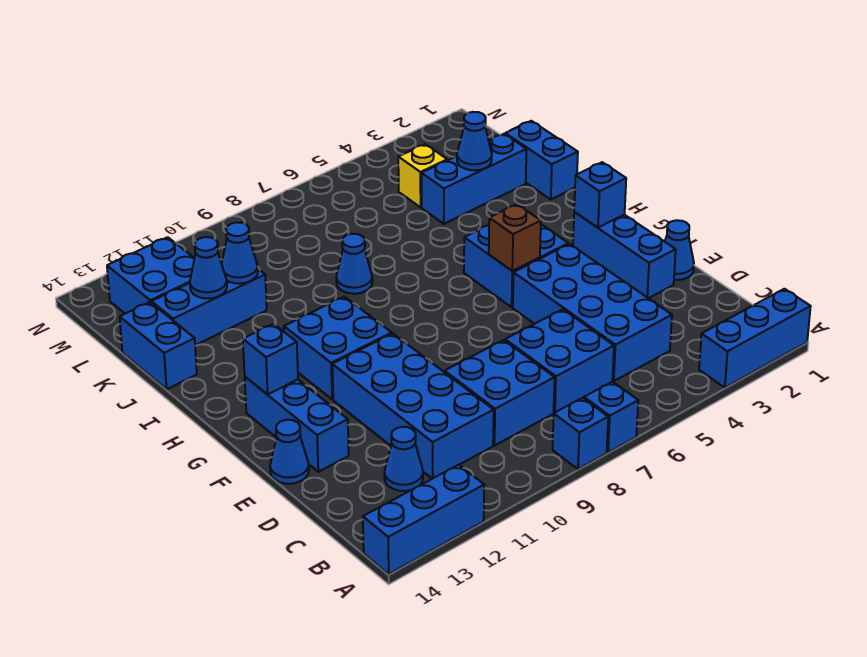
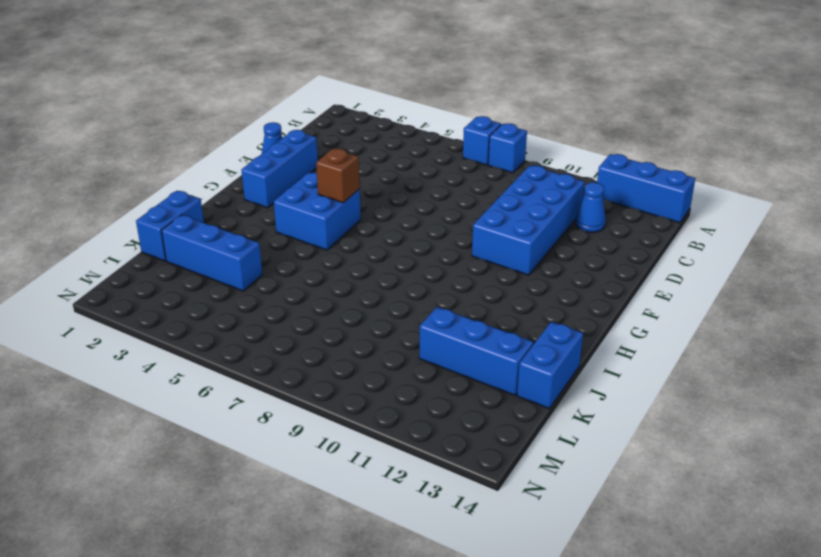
none -> blue brick A1:A3 level 1
none -> blue brick C4:F5 level 1
none -> blue brick C6:D7 level 1

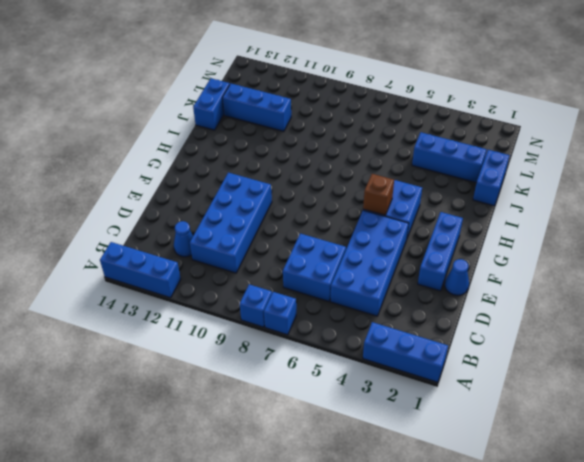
none -> blue brick C8:D9 level 1
none -> blue brick E13:G13 level 1
none -> blue cone E14 level 1

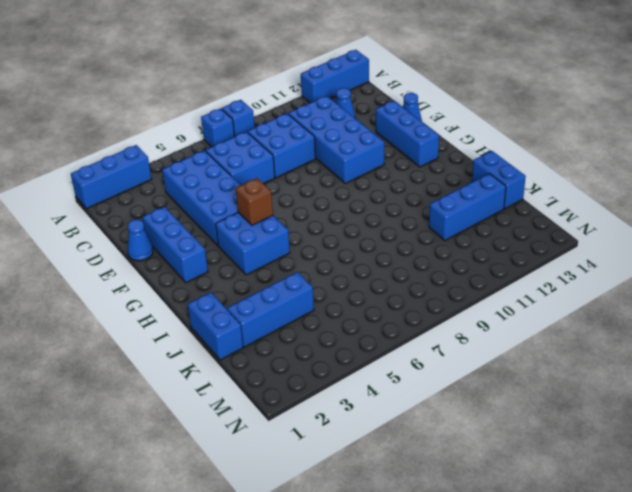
none -> blue brick G10:H11 level 1
none -> blue cone J8 level 1
none -> yellow brick L4 level 1

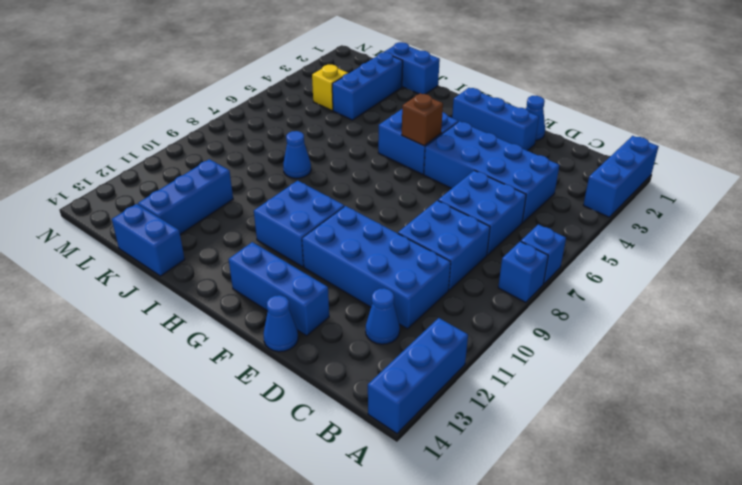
none -> blue brick L12:M13 level 1
none -> blue brick G2 level 2
none -> blue brick G13 level 2

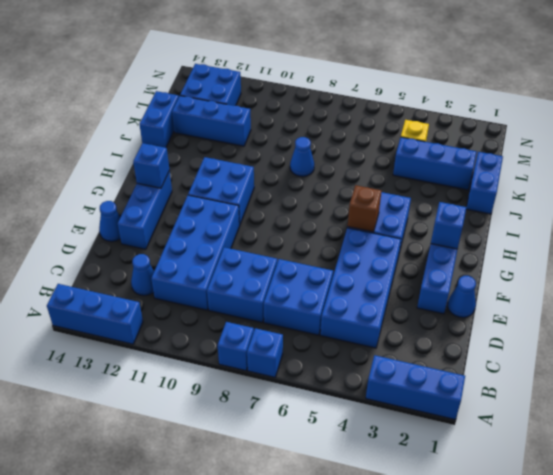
none -> blue cone K3 level 2
none -> blue cone K11 level 2
none -> blue cone K12 level 2

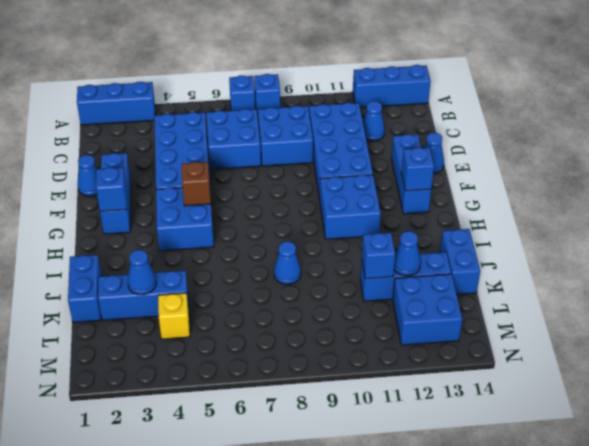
blue brick K11 level 2 -> blue cone K11 level 2

